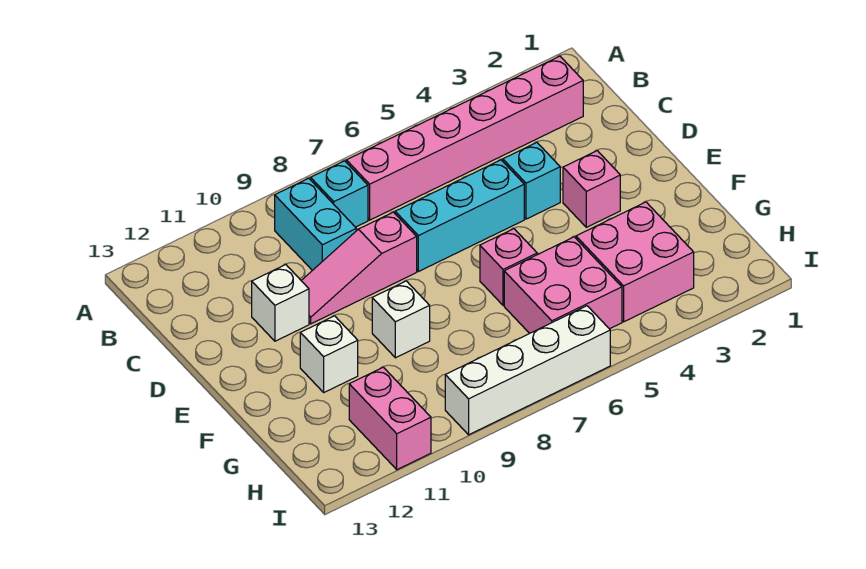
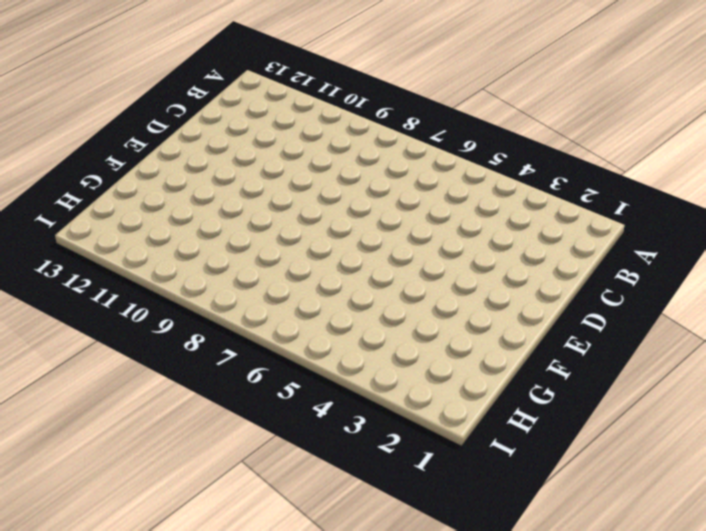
none -> pink brick B2:B7 level 1
none -> cyan brick B8 level 1
none -> cyan brick B9:C9 level 1

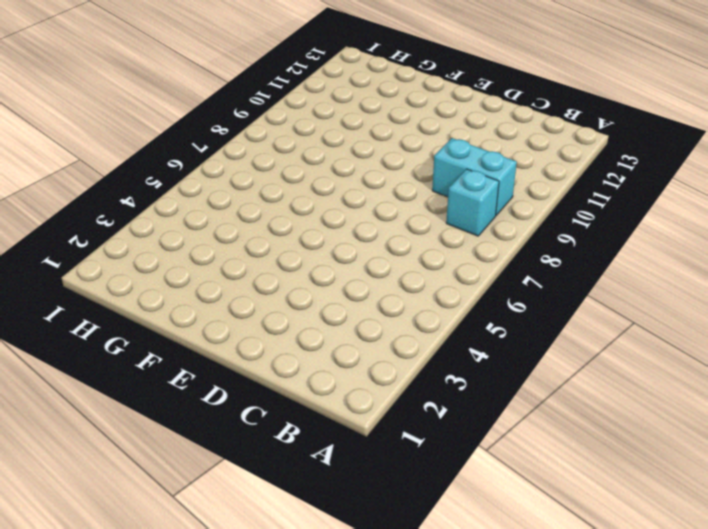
none -> pink brick B2:B7 level 1
none -> cyan brick D4 level 1
none -> cyan brick D5:D7 level 1

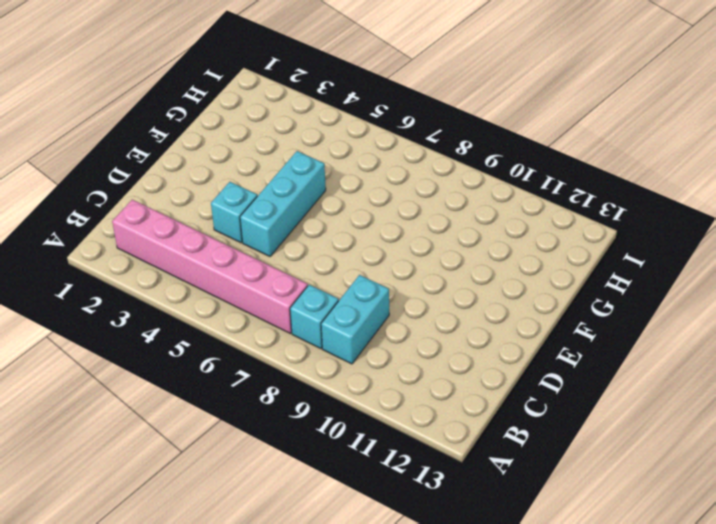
cyan brick D5:F5 level 1 -> cyan brick D5:D7 level 1
none -> pink slope D8:D10 level 1 top 8
none -> white brick D11 level 1
none -> pink brick E3 level 1

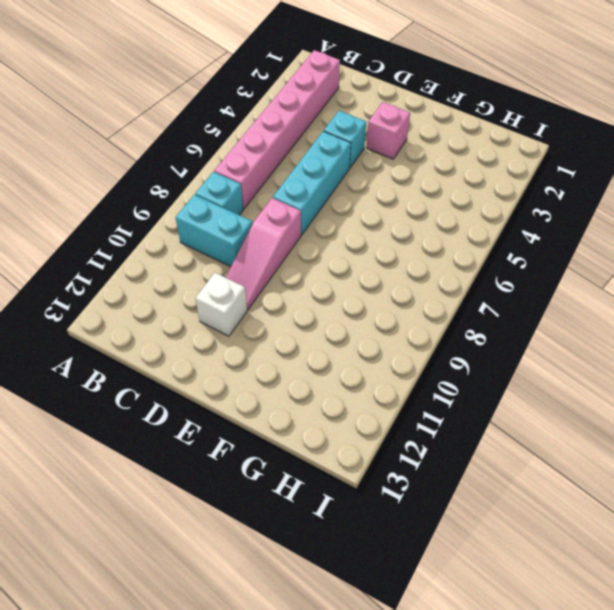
none -> pink brick F6 level 1
none -> white brick F9 level 1
none -> white brick F11 level 1

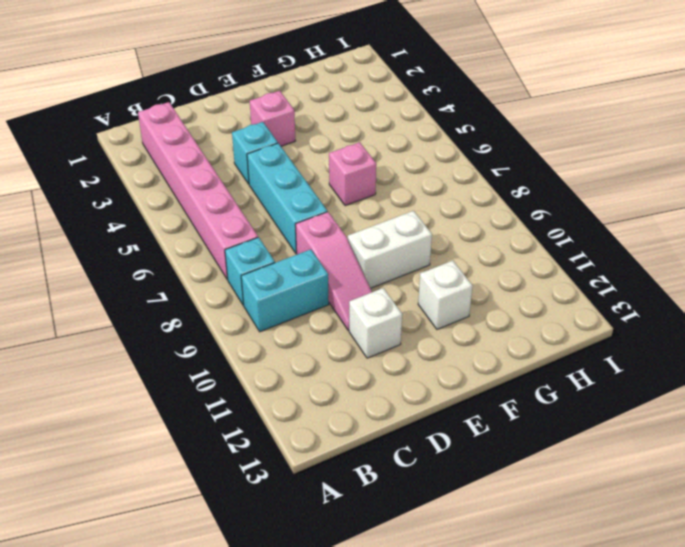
white brick E9:F9 level 1 -> white brick F9 level 1
none -> pink brick G3:H4 level 1
none -> pink brick G5:H6 level 1
none -> pink brick H11:I11 level 1

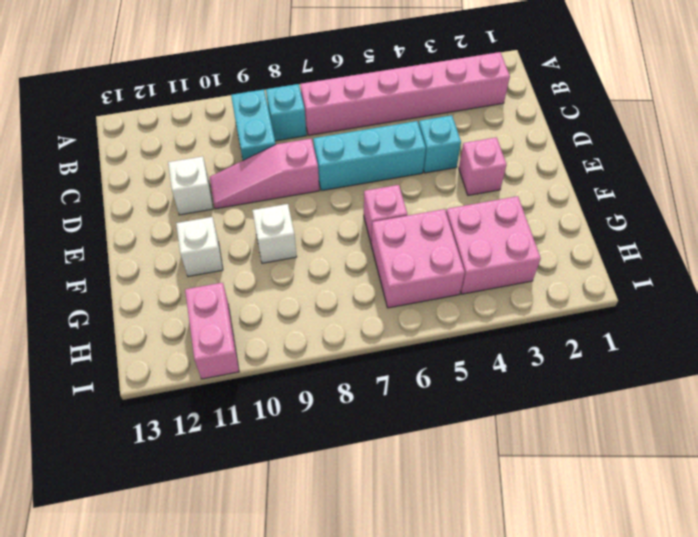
none -> white brick I6:I9 level 1

